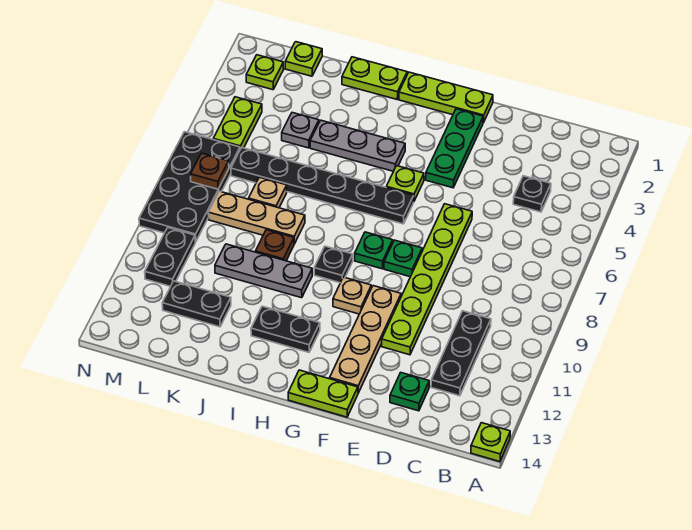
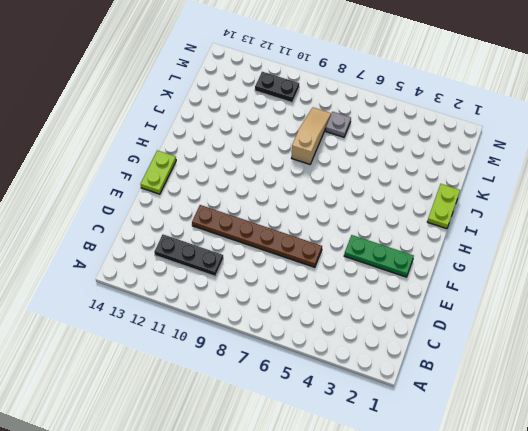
brown plate E6:E11 level 1 -> lime plate E6:E11 level 1
tan slope J8:L8 level 1 top J -> tan plate J8:L8 level 1
grey plate L7 level 1 -> grey plate K4 level 1
none -> lime plate A14 level 1
none -> black plate C4 level 1
none -> green plate D13 level 1
none -> lime plate F1:H1 level 1

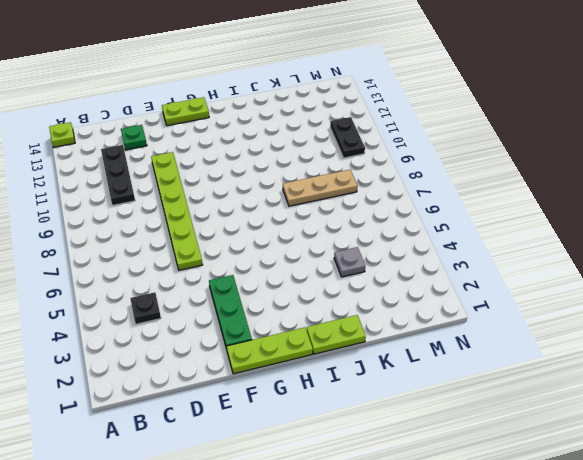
none -> green plate F8 level 1
none -> tan plate F10:F13 level 1
none -> lime plate G5 level 1
none -> black plate G6:L6 level 1

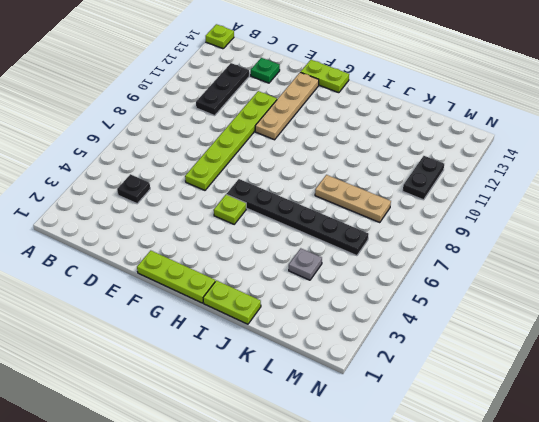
none -> green plate F2:F4 level 1
none -> green plate F8 level 1
none -> green plate G8 level 1
none -> tan plate G10 level 1

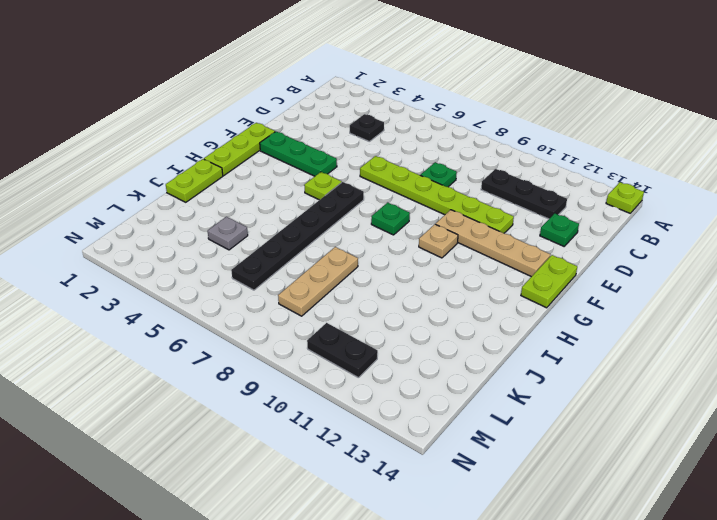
green plate D8 level 1 -> green plate F8 level 1
none -> grey plate H4:J4 level 1
none -> black plate H9 level 1
none -> black plate H12:I12 level 1
none -> grey plate I10:K10 level 1

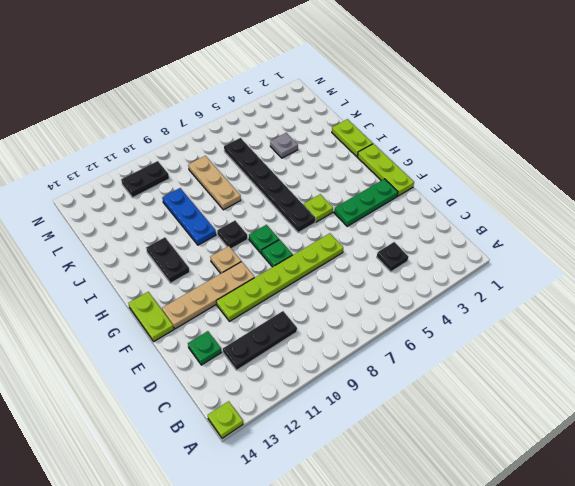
blue plate I10:K10 level 1 -> grey plate I10:K10 level 1
none -> grey plate H4:J4 level 1
none -> brown plate J9 level 1
none -> tan plate K7 level 1
none -> black plate K12:L12 level 1

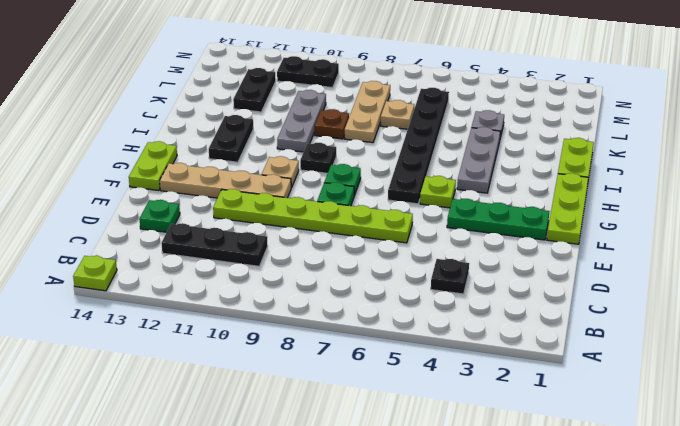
none -> lime plate L1 level 1
none -> lime plate M2 level 1
none -> lime plate M4:M5 level 1
none -> black plate M6:N9 level 1

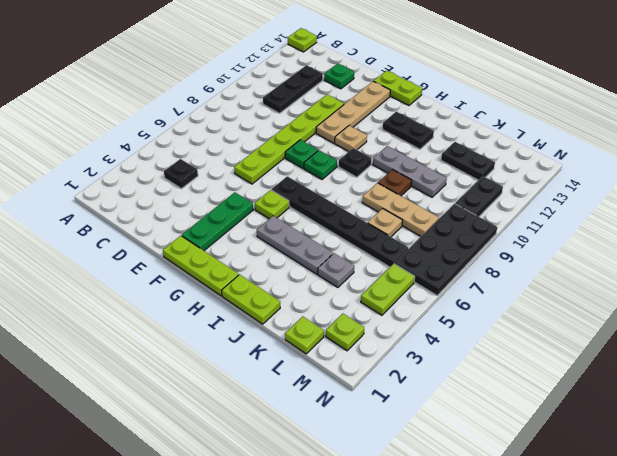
none -> brown plate M7 level 2

